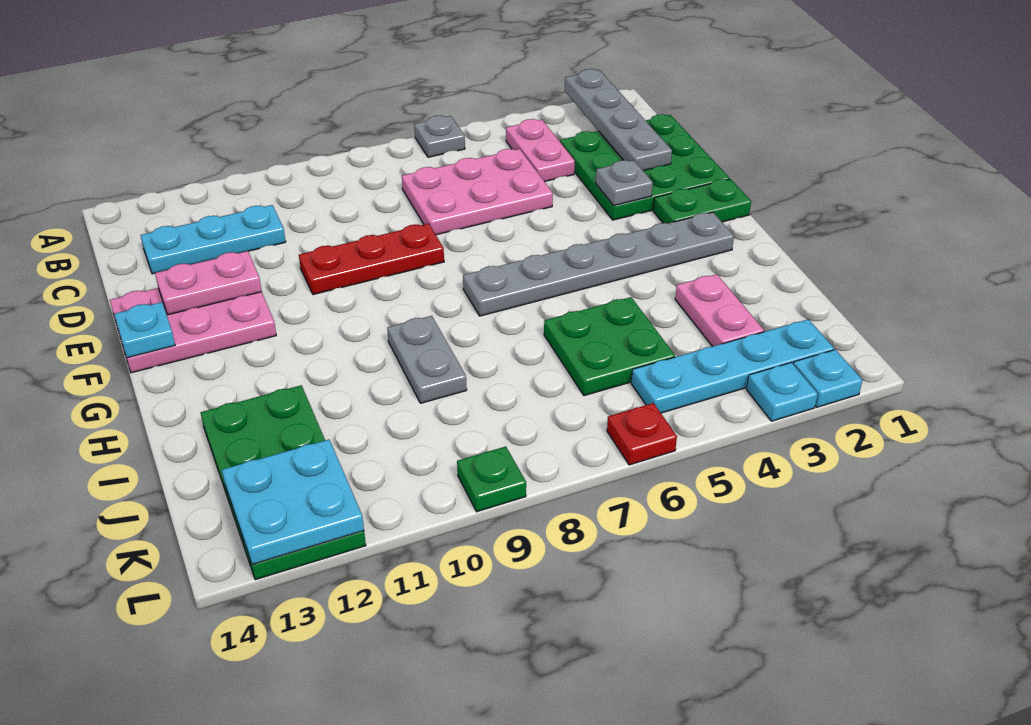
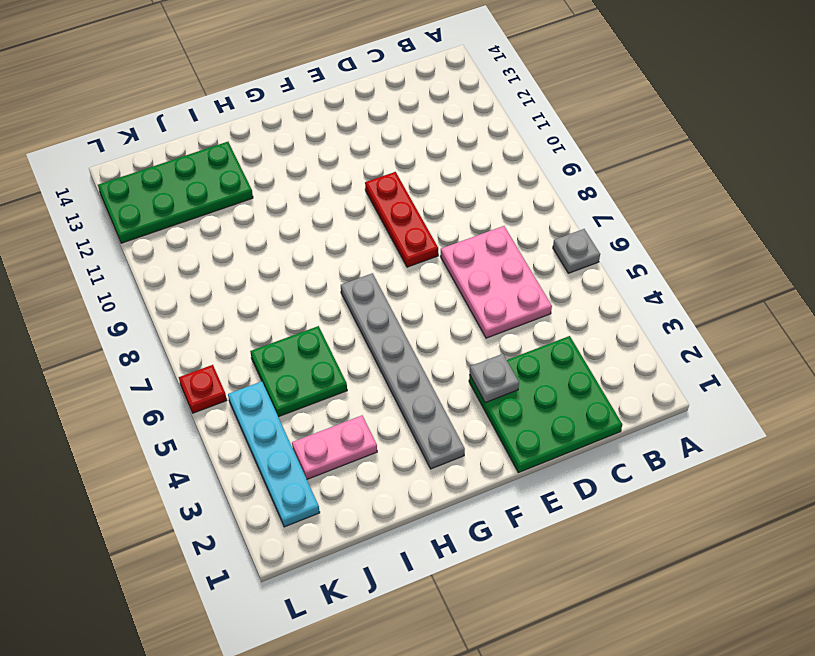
none -> pink plate B4:C4 level 1
none -> cyan plate C11:C13 level 1
none -> pink plate E12:F14 level 1

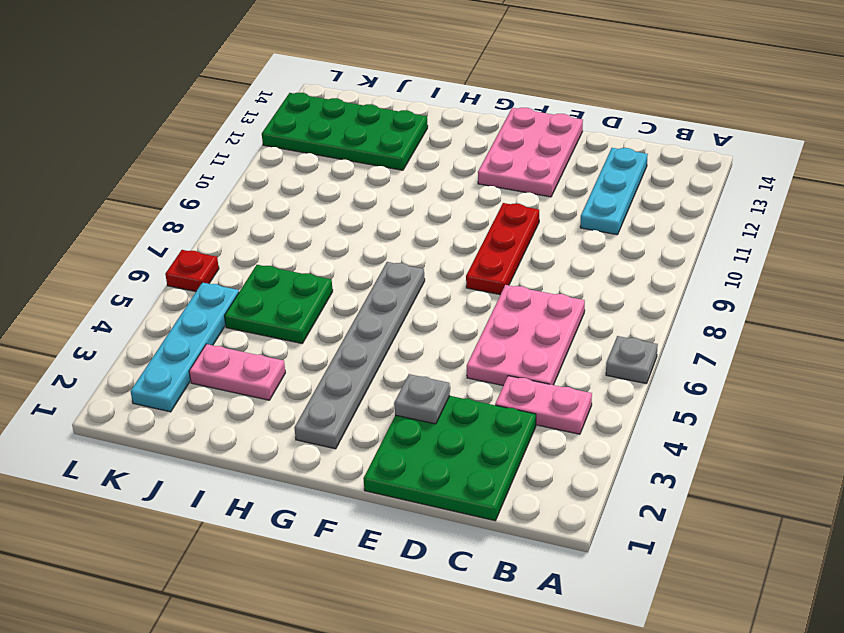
none -> green plate F1:F2 level 1
none -> grey plate H9:I9 level 1
none -> cyan plate L2 level 1

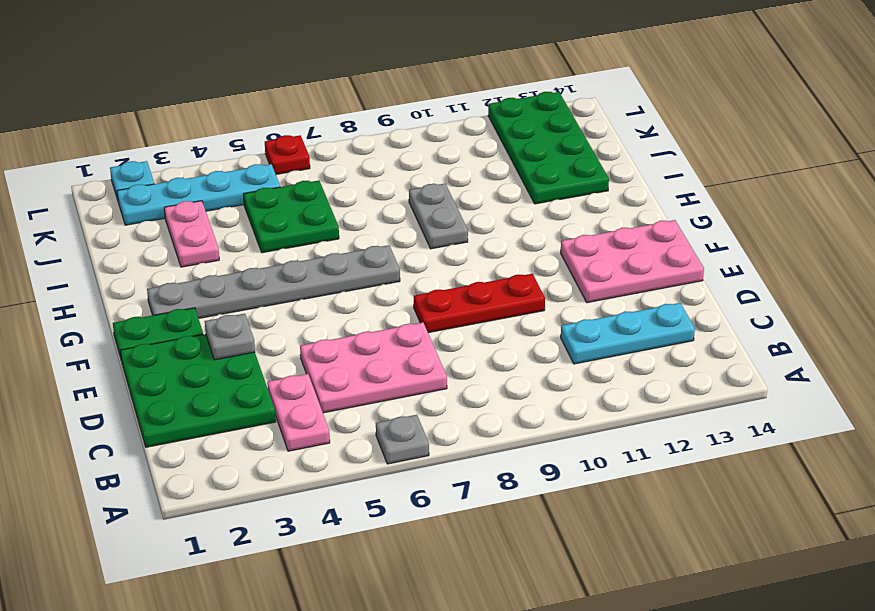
none -> cyan plate L3 level 1
none -> green plate L9 level 1
none -> grey plate A2:D2 level 2

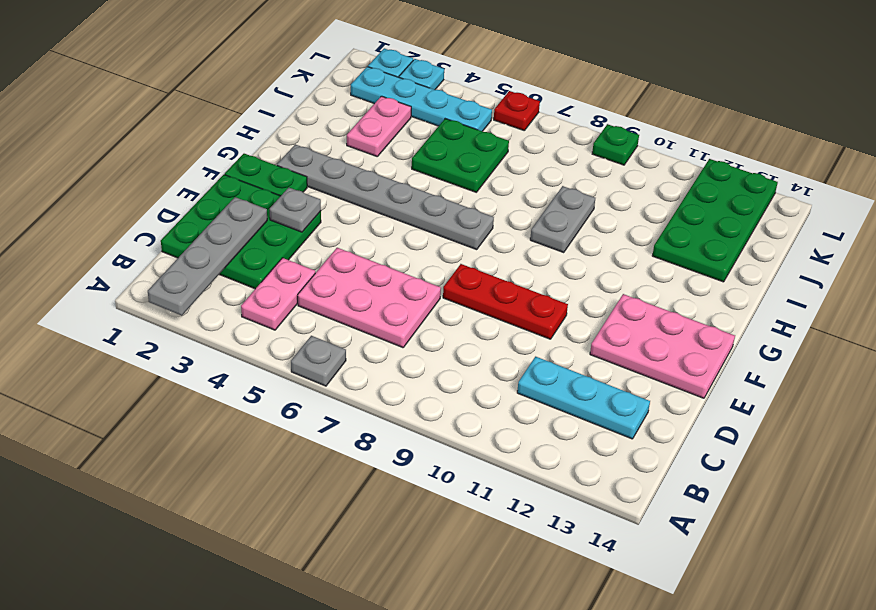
none -> pink plate E12:E13 level 2
none -> cyan plate F14 level 2
none -> cyan plate K12:L13 level 2

